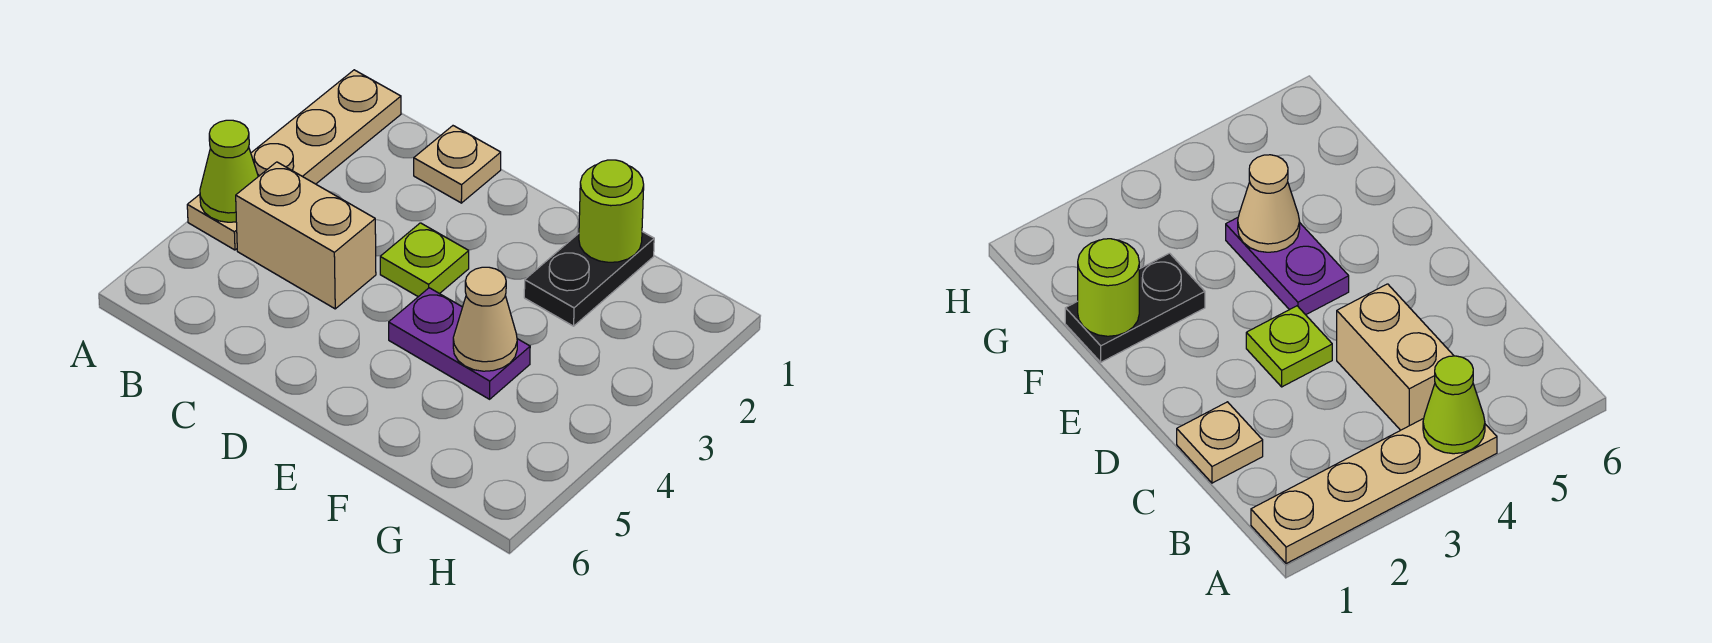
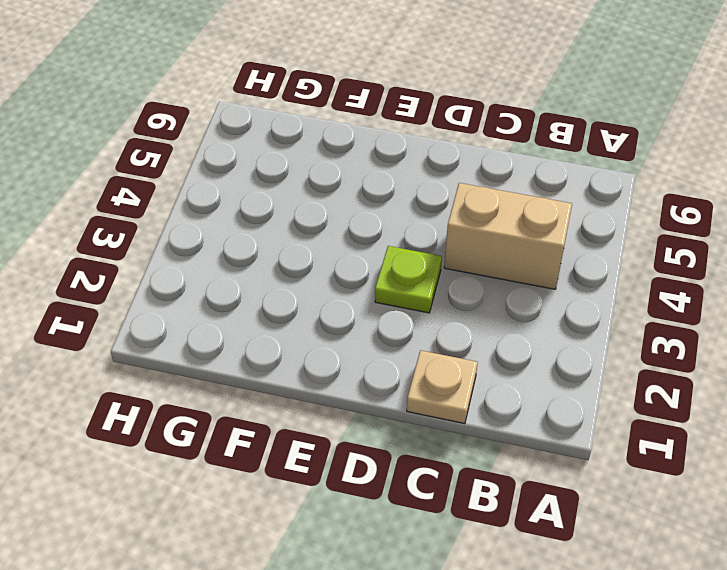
none -> tan plate A1:A4 level 1
none -> purple plate E4:F4 level 1

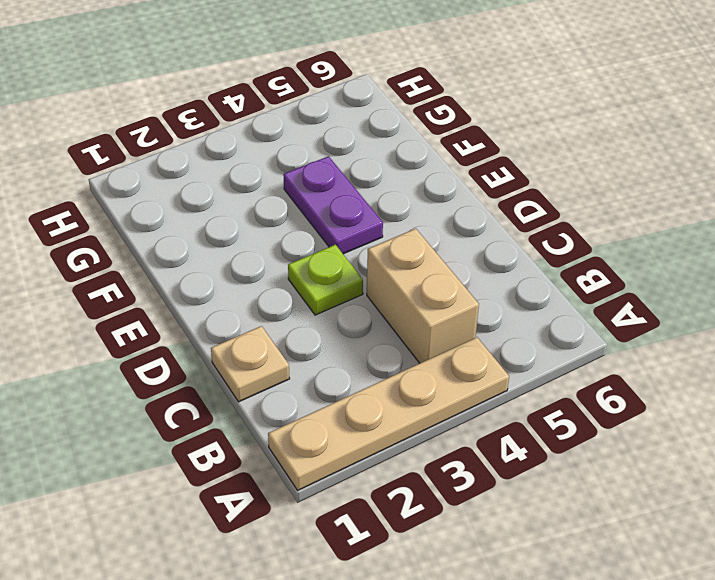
none -> black plate F1:F2 level 1
none -> lime cone A4 level 2

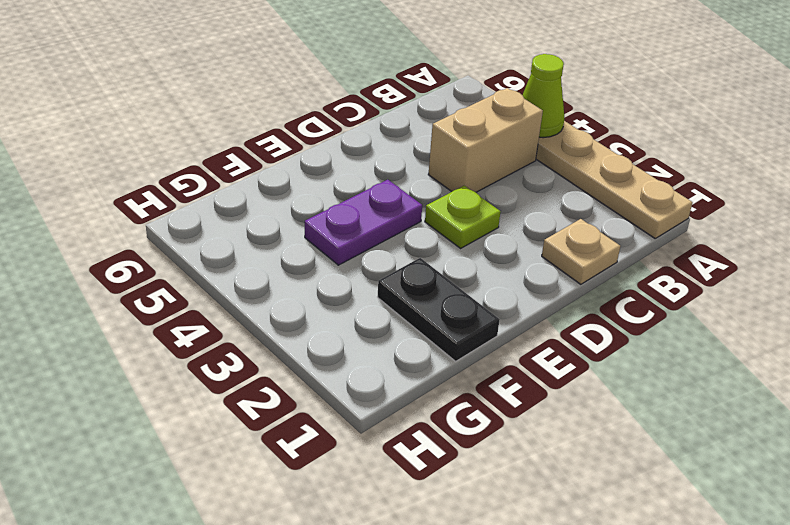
none -> lime round brick F1 level 2
none -> tan cone F4 level 2

